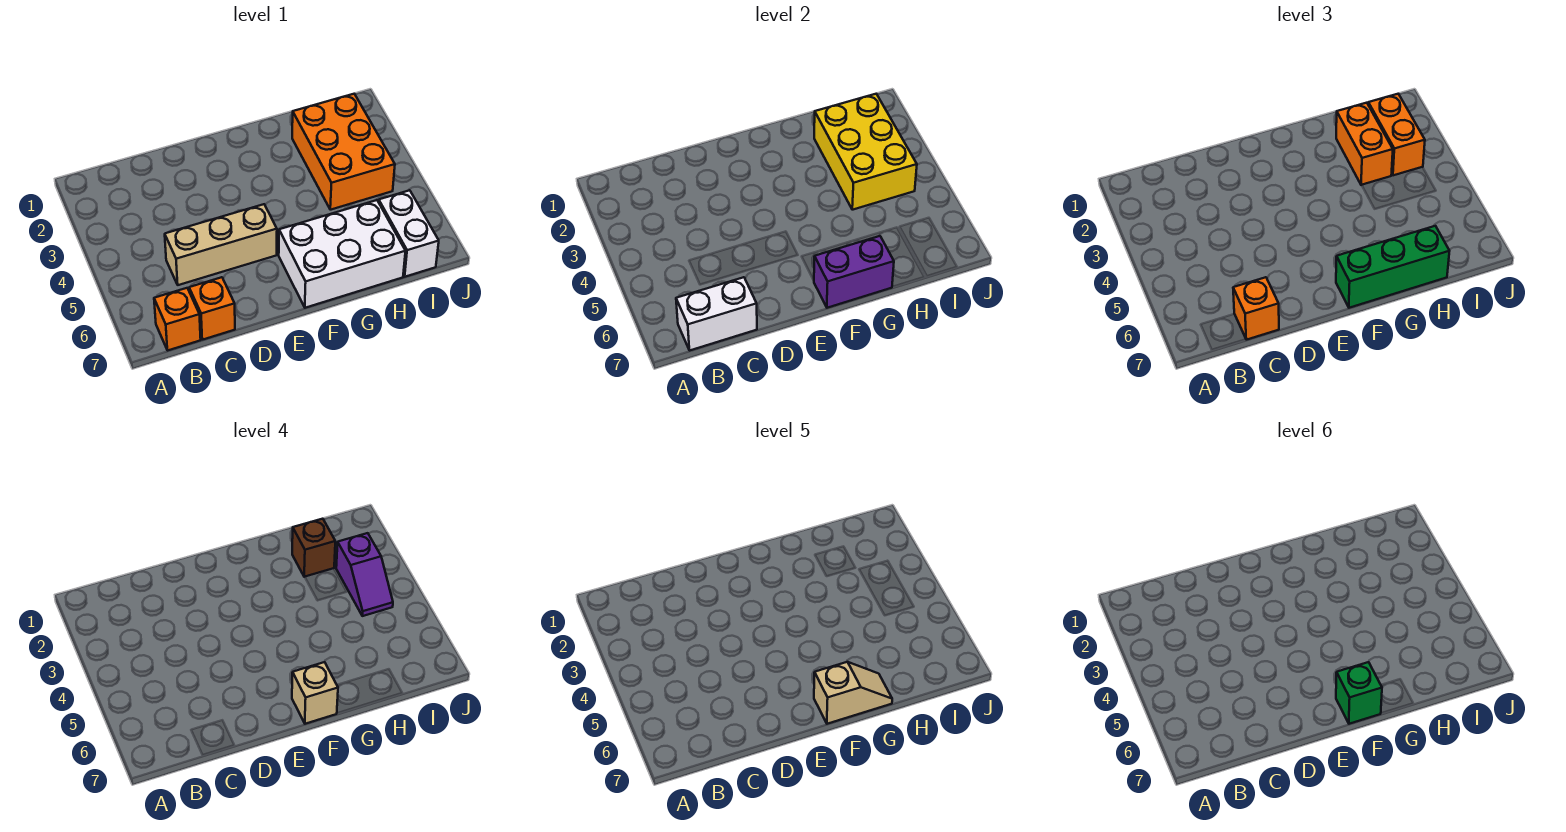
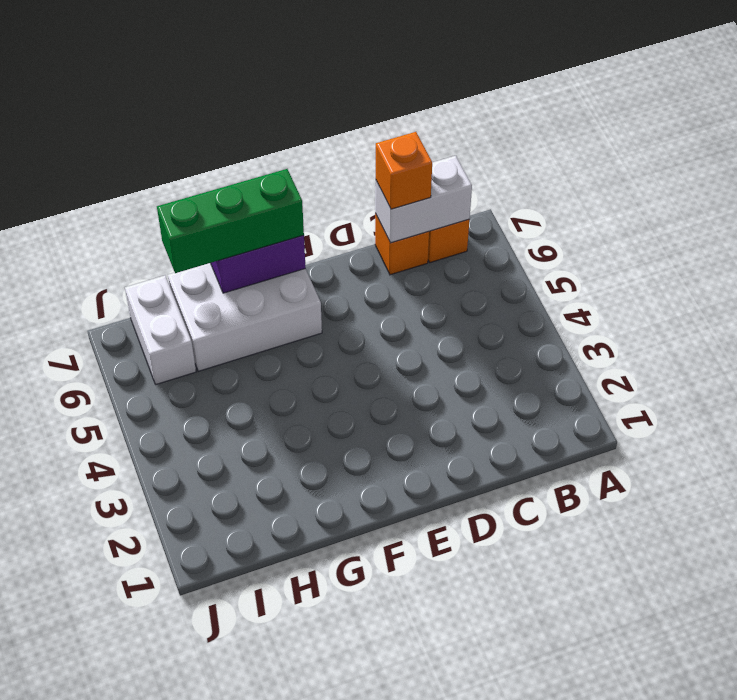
none -> tan brick C5:E5 level 1
none -> orange brick H2:I4 level 1
none -> yellow brick H2:I4 level 2

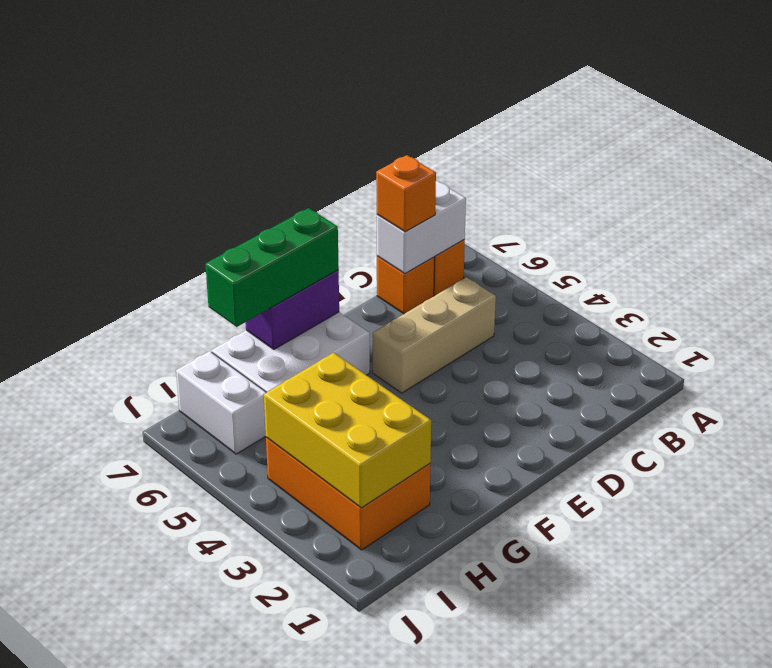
none -> orange brick H2:H3 level 3
none -> orange brick I2:I3 level 3
none -> tan brick F7 level 4

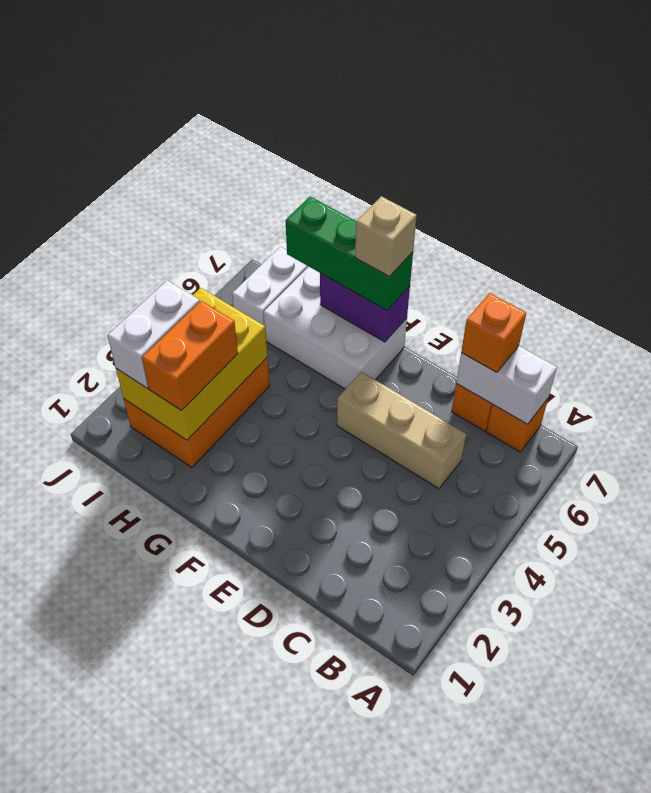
white brick I2:I3 level 3 -> orange brick I2:I3 level 3
none -> brown brick H2 level 4
none -> purple slope I3:I4 level 4 top 3
none -> tan slope F7:G7 level 5 top F

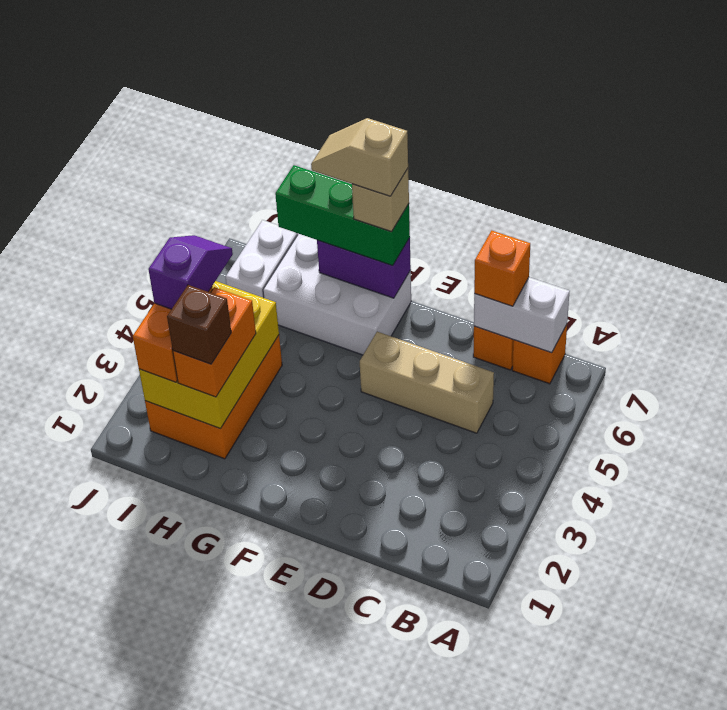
none -> green brick F7 level 6

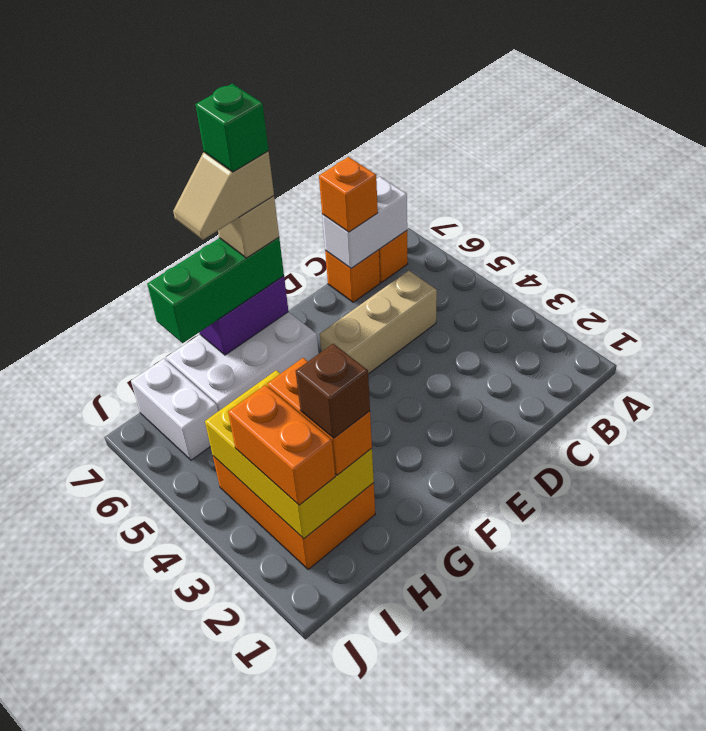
none -> purple slope I3:I4 level 4 top 3

